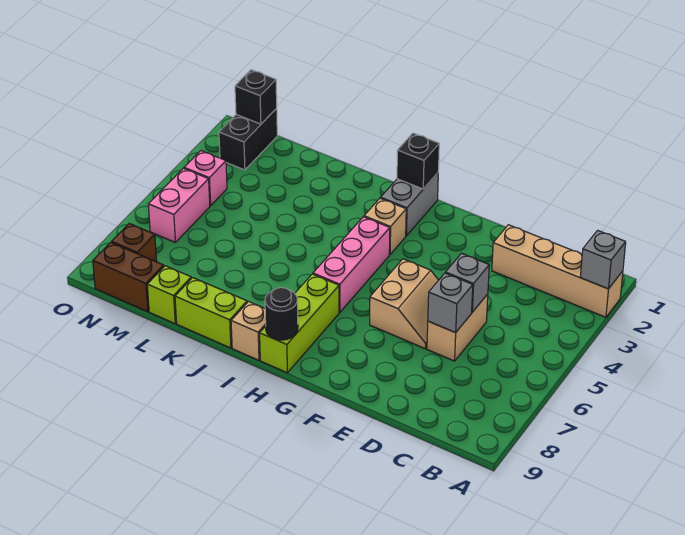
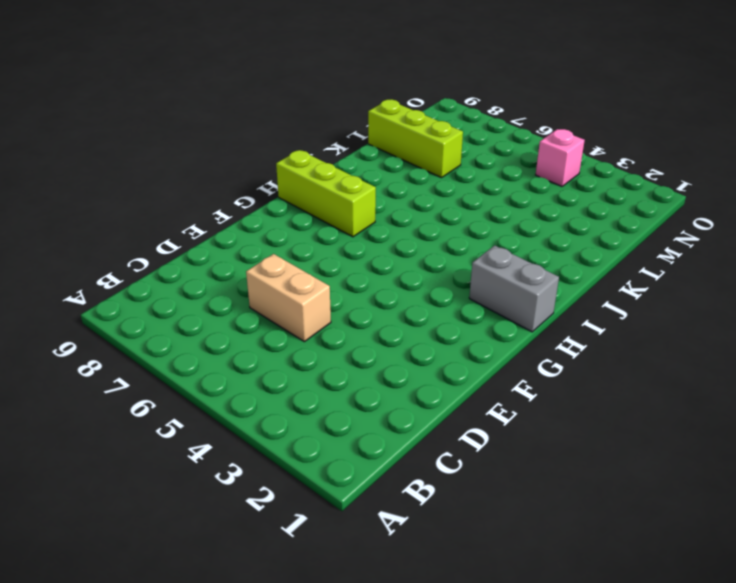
lime brick L7:L9 level 1 -> lime brick L9 level 1
none -> tan brick A2:D2 level 1
none -> tan slope E5:F6 level 1 top F
none -> tan brick H3 level 1

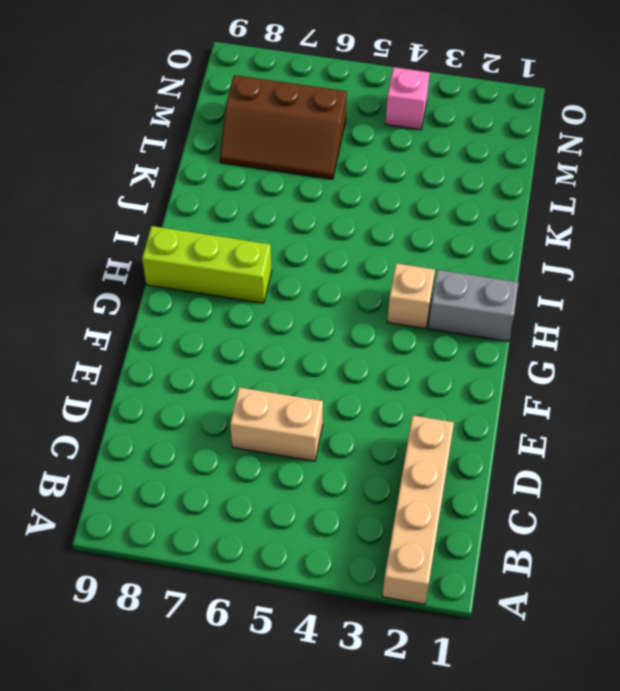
brown slope L6:M8 level 1 top M -> none
none -> tan slope E5:F6 level 1 top F
none -> pink brick H4:H6 level 1
none -> tan brick I9 level 1

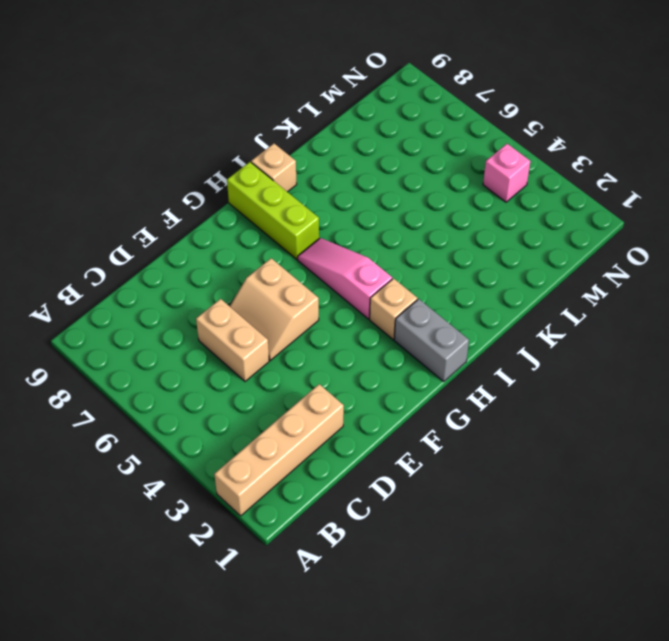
pink slope H4:H6 level 1 top 4 -> pink brick H4:H6 level 1
none -> lime brick J9:K9 level 1
none -> lime brick L9 level 1
none -> brown brick M9:N9 level 1

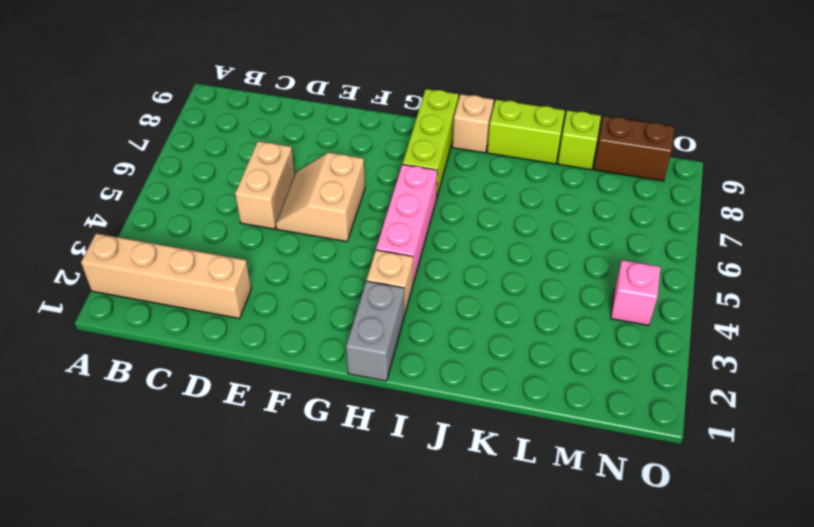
none -> black brick N1:N2 level 1
none -> pink brick N5:N6 level 1
none -> brown brick N8 level 1

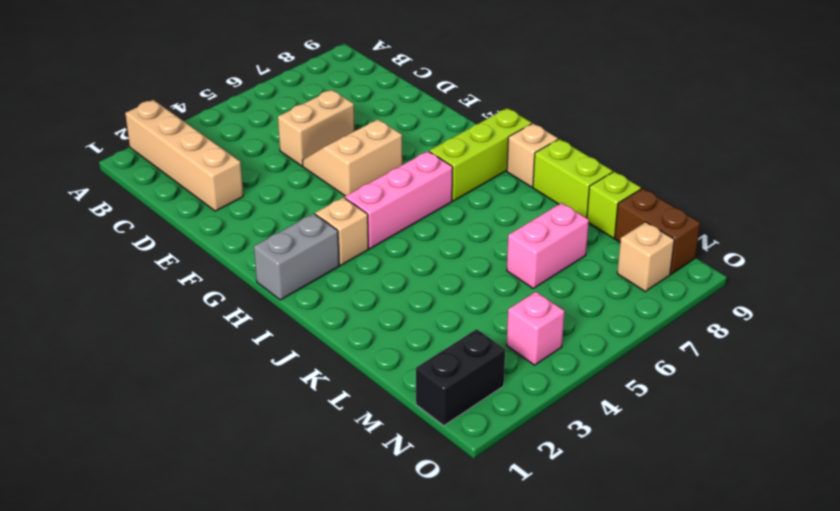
pink brick L6:L7 level 1 -> pink brick N5:N6 level 1
tan brick N8 level 1 -> brown brick N8 level 1
none -> grey brick A2 level 2
none -> grey brick D5 level 2
none -> grey brick D6 level 2

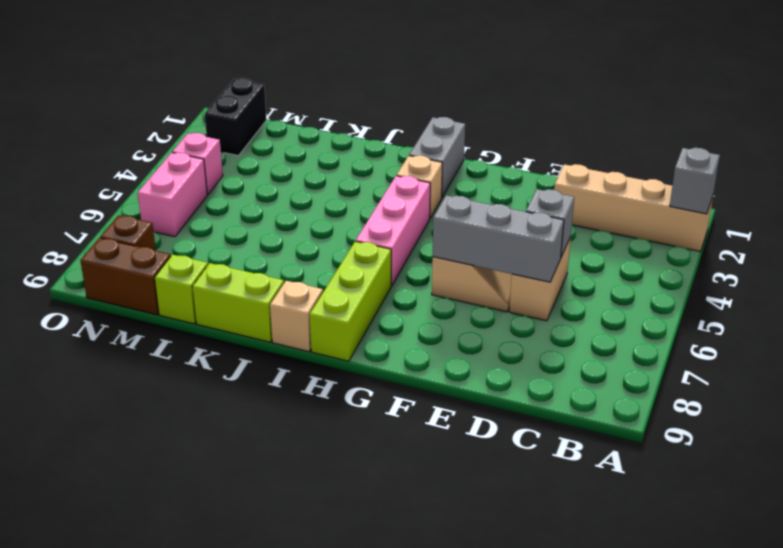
grey brick D6:F6 level 2 -> grey brick D6 level 2
none -> black brick H1 level 2
none -> black round brick H9 level 2
none -> black brick N1 level 2

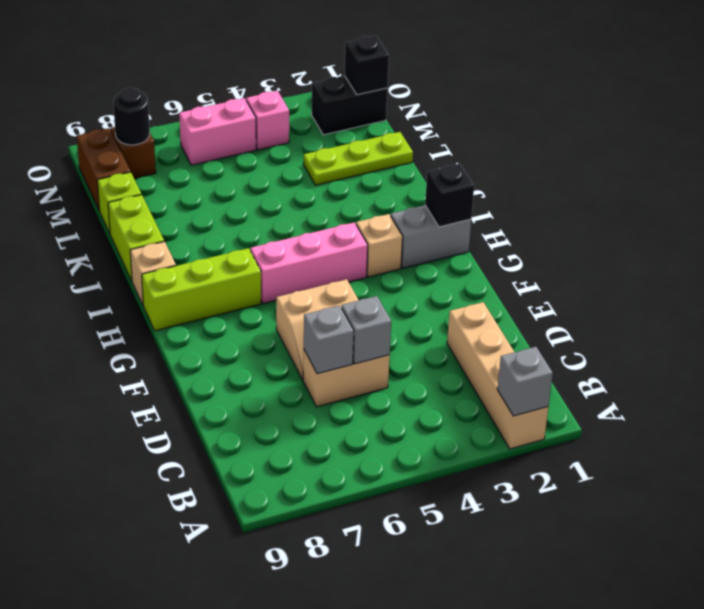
lime plate L1:L3 level 1 -> none
black round brick N8 level 2 -> black round brick H9 level 2

